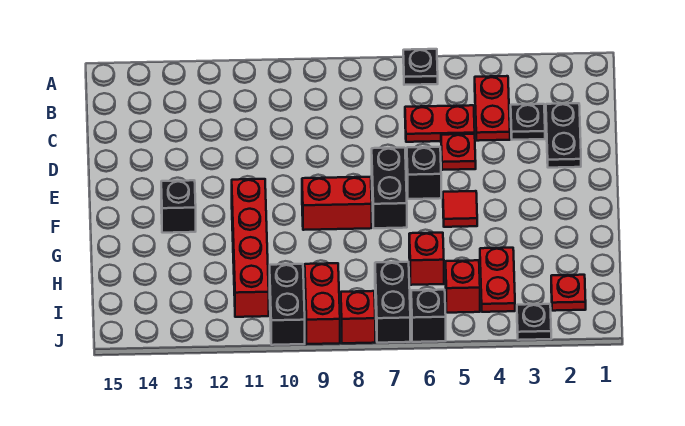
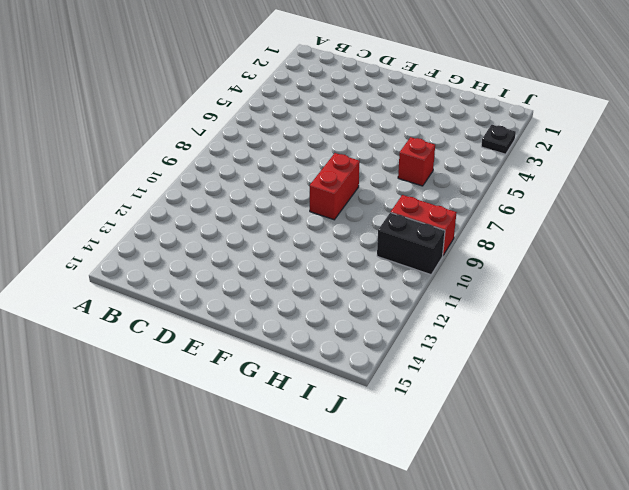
none -> black plate A6 level 1
none -> red plate B4:C4 level 1
none -> black plate C2:D2 level 1

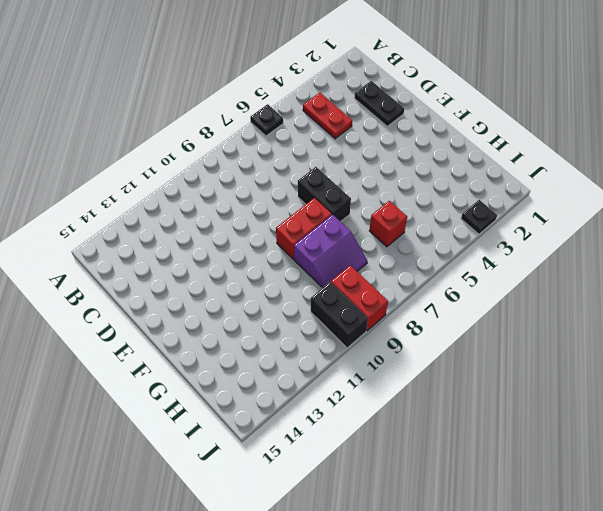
purple slope G8:H9 level 1 top G -> none
none -> black plate C3 level 1
none -> red plate C5:C6 level 1
none -> red plate D5 level 1

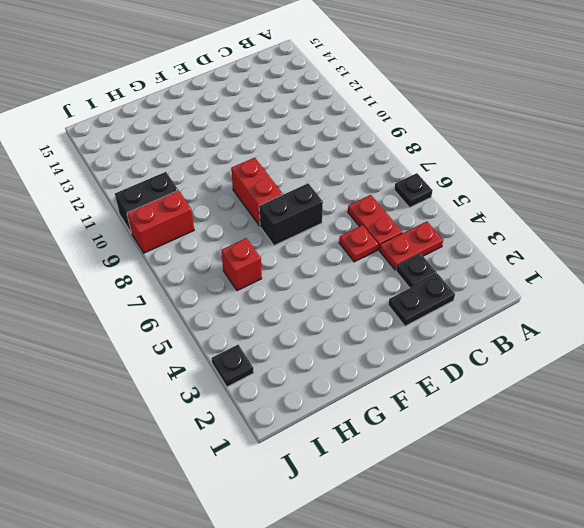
none -> black brick E6 level 1
none -> red tile F5 level 1
none -> red brick F11:I11 level 1

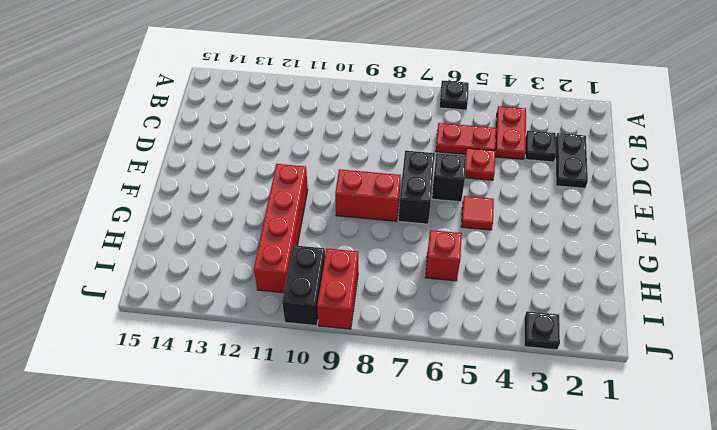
none -> black brick F13 level 1
none -> red plate H4:I4 level 1
none -> red plate I2 level 1

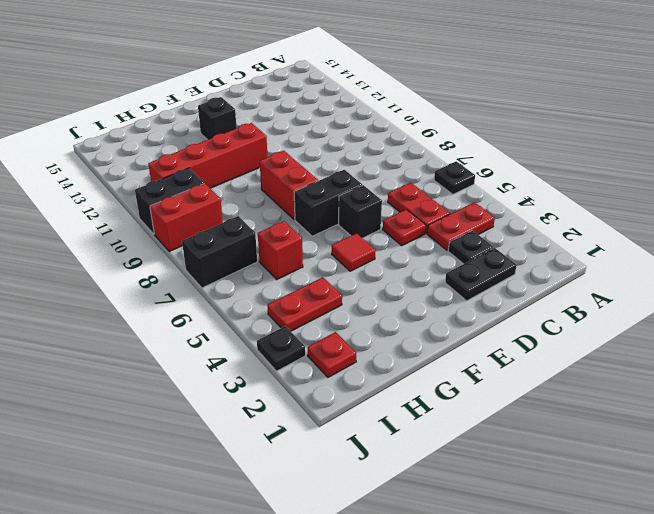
none -> red brick I5 level 1
none -> black brick J6 level 1
none -> red brick J8 level 1

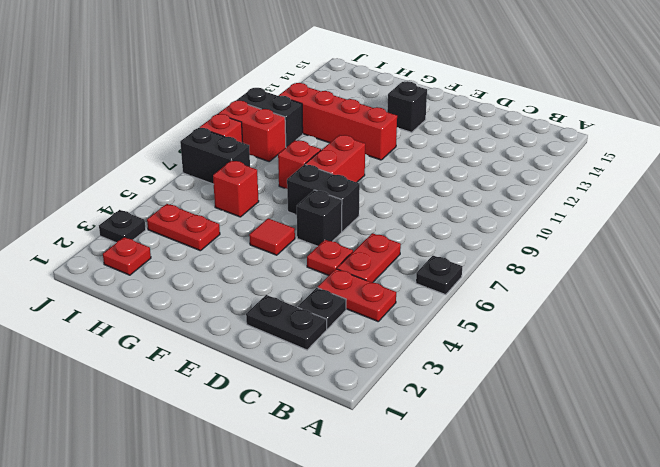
red brick G8 level 1 -> red brick I5 level 1
none -> black brick J6 level 1

